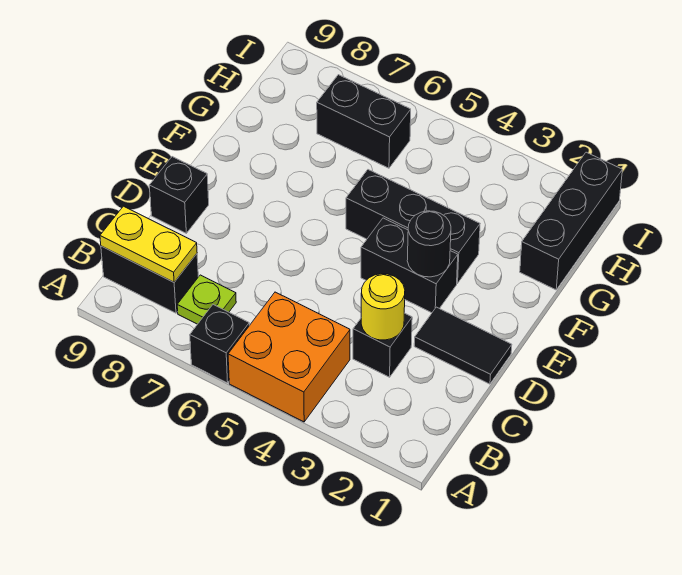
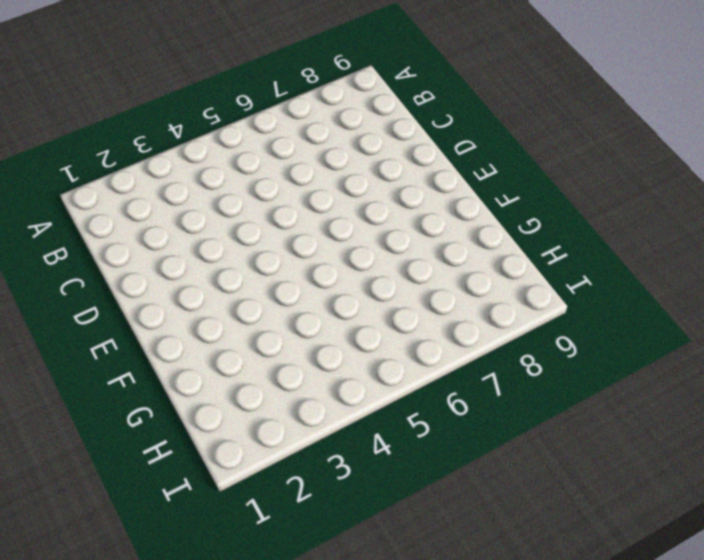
none -> orange brick A4:B5 level 1
none -> black brick A6 level 1
none -> lime plate B7 level 1

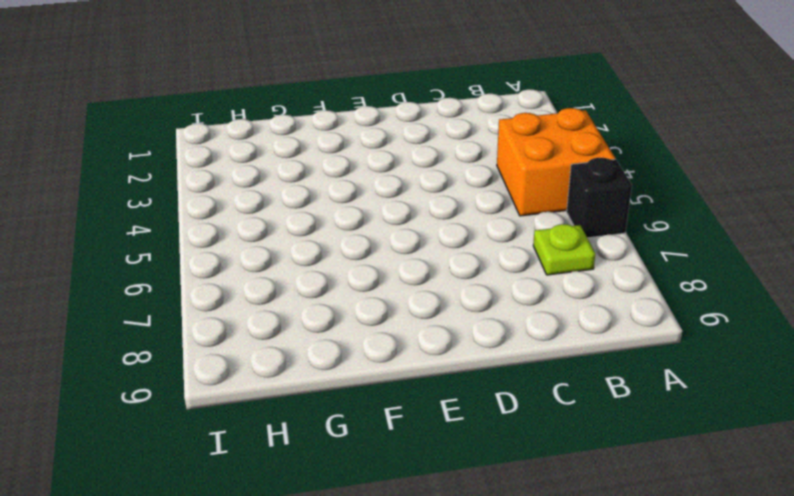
none -> black brick B8:B9 level 1
none -> black brick C3 level 1
none -> black tile D1:D2 level 1

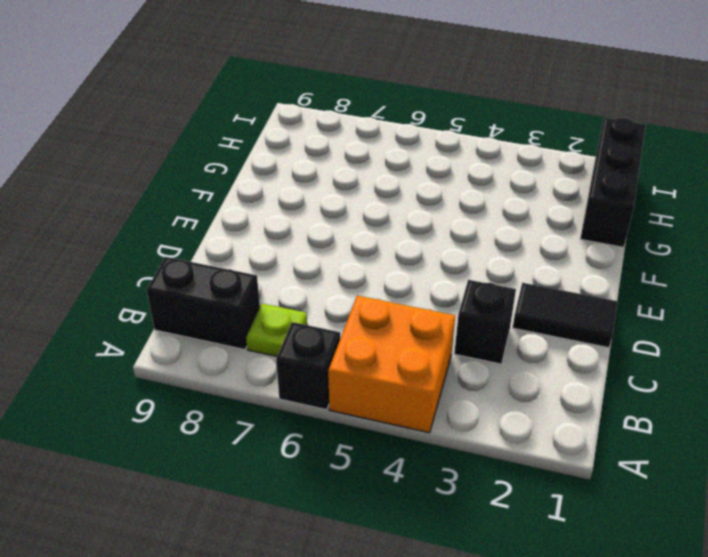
none -> black brick D9 level 1
none -> black brick E3:E4 level 1
none -> black brick F3:F5 level 1

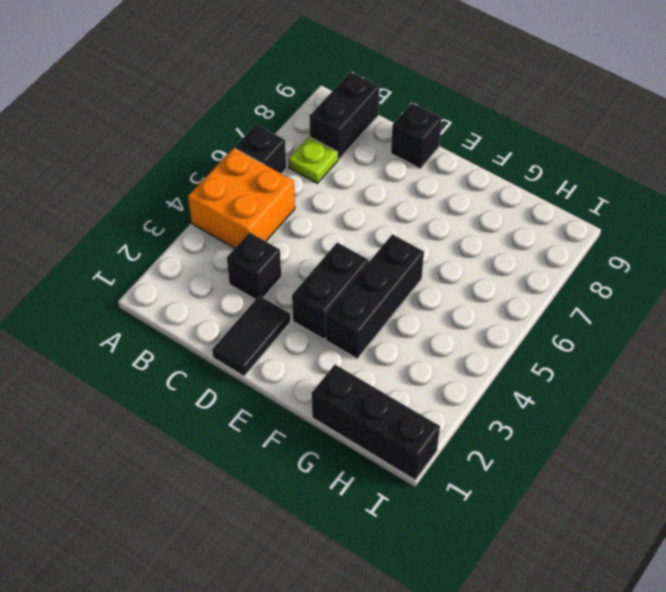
none -> black brick H6:H7 level 1
none -> yellow plate B8:B9 level 2
none -> yellow round brick C3 level 2

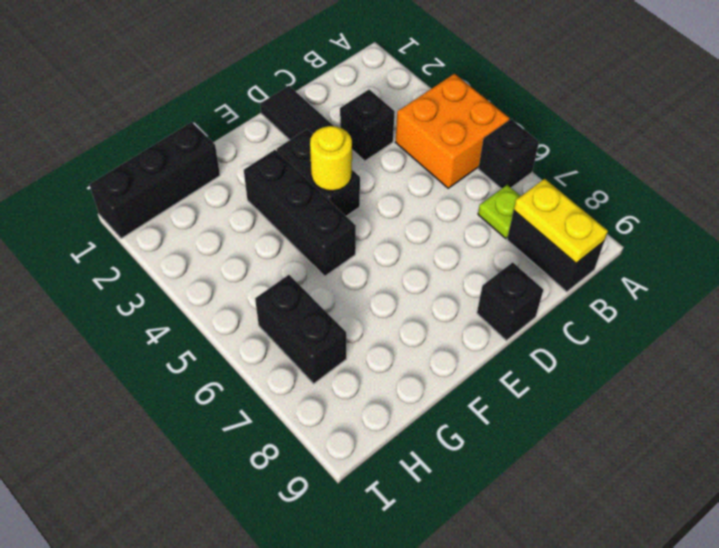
yellow round brick E4 level 2 -> yellow round brick C3 level 2
none -> black round brick E3 level 2

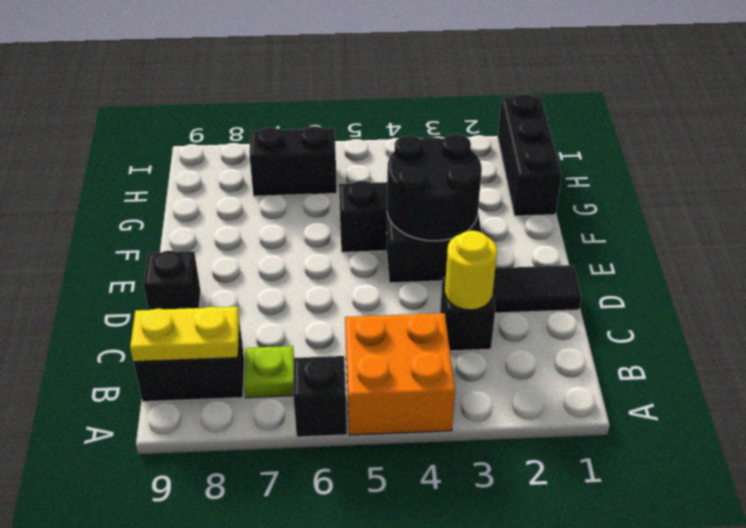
black round brick E3:F4 level 2 -> black round brick E3 level 2

